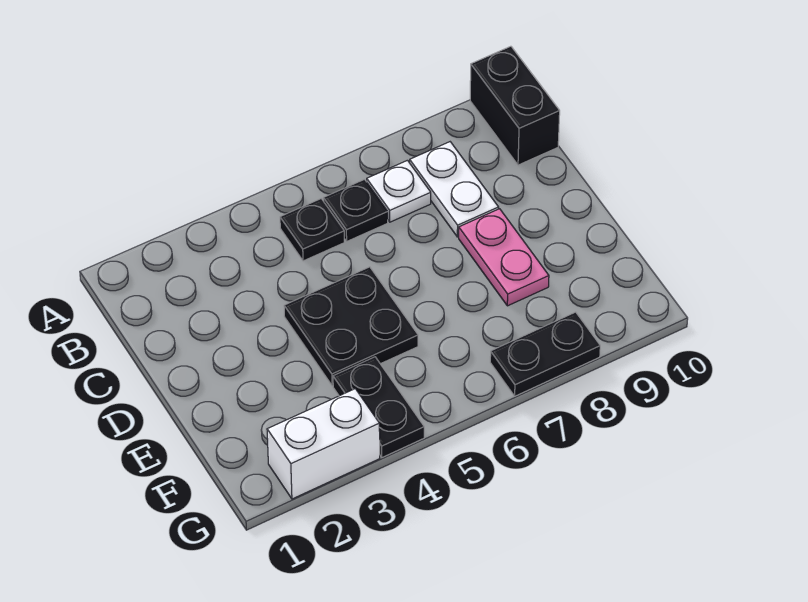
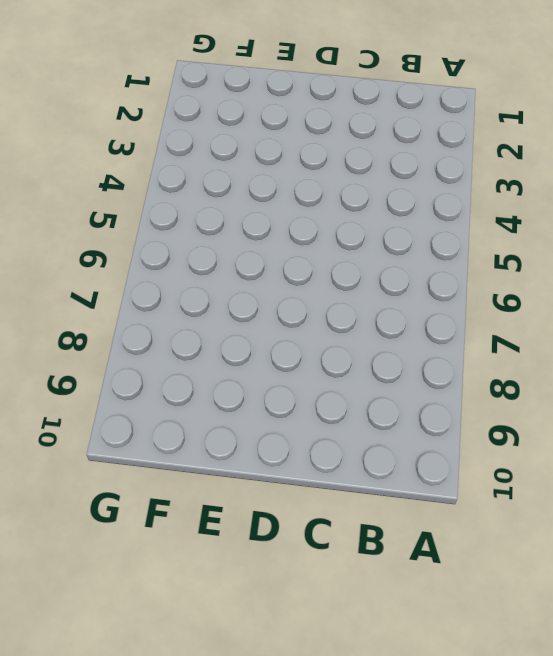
none -> black brick A10:B10 level 1
none -> black plate B5 level 1

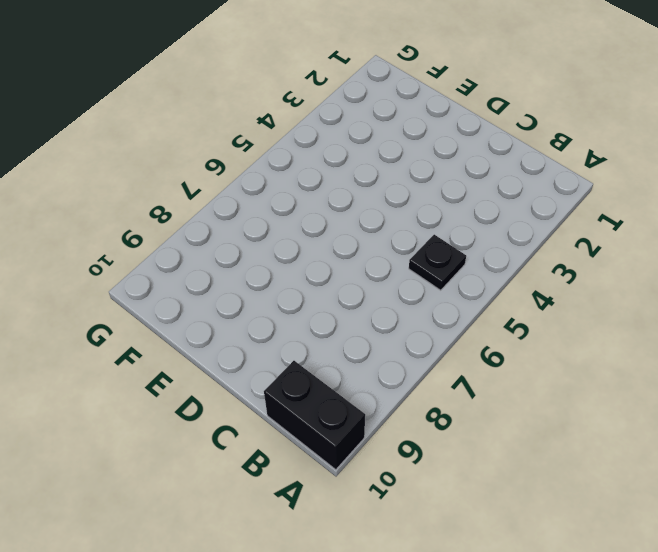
none -> black plate B6 level 1
none -> white plate B7 level 1

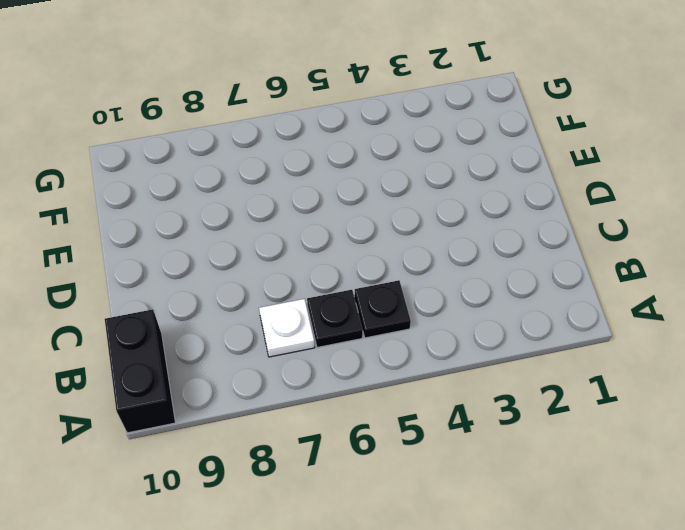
none -> white plate B8:C8 level 1
none -> black plate D4:E5 level 1

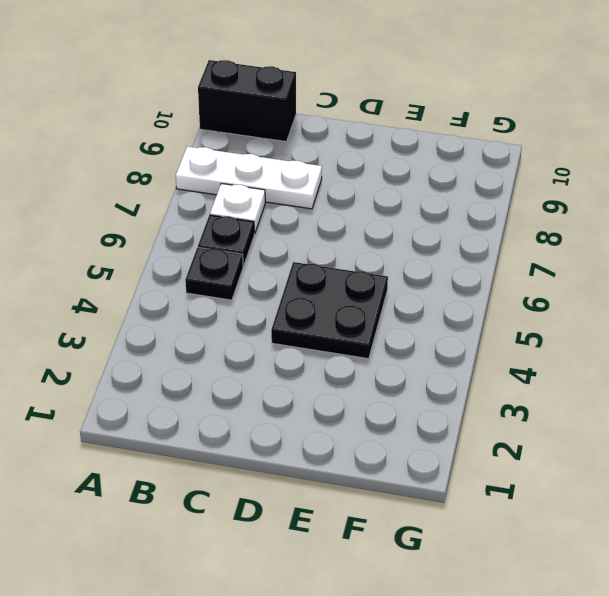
white plate A8:C8 level 1 -> white plate B8:C8 level 1
none -> pink plate D8:E8 level 1
none -> black plate F4:G4 level 1

